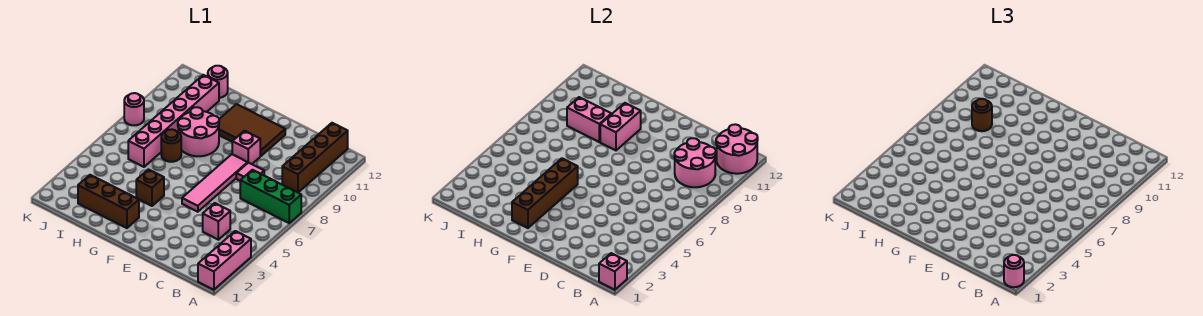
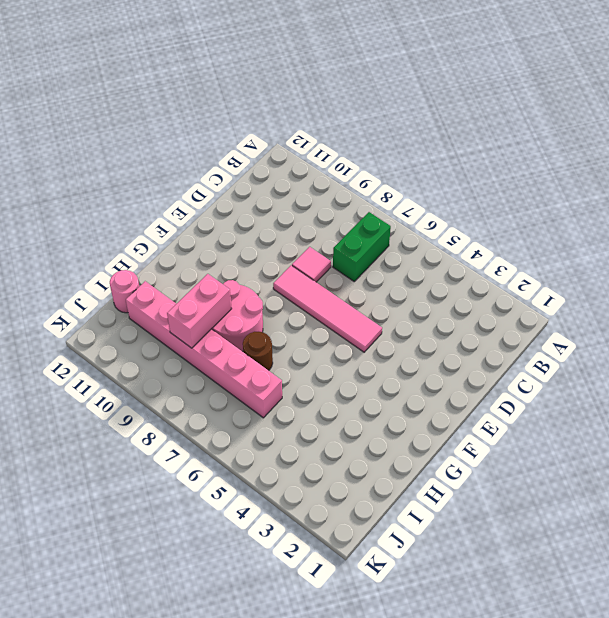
green brick B7:C7 level 1 -> green brick A7:C7 level 1
none -> pink brick A1:A3 level 1
none -> brown brick B9:B12 level 1
none -> pink brick C4 level 1

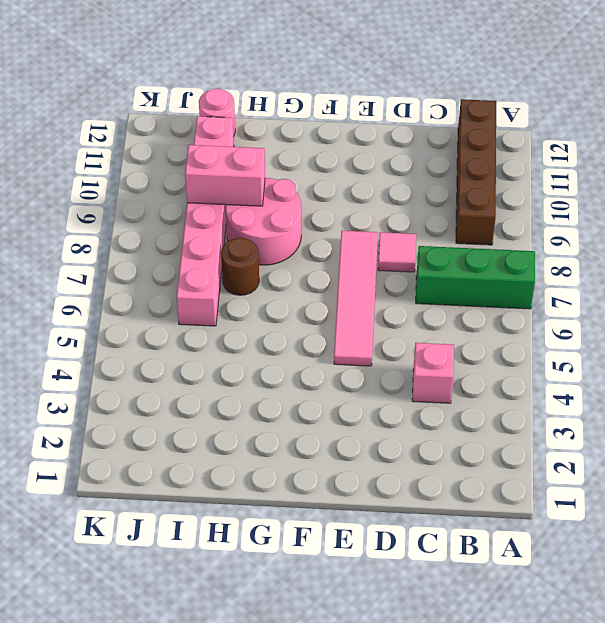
none -> pink brick A1:A3 level 1
none -> pink brick E9 level 1
none -> brown tile E10:G11 level 1

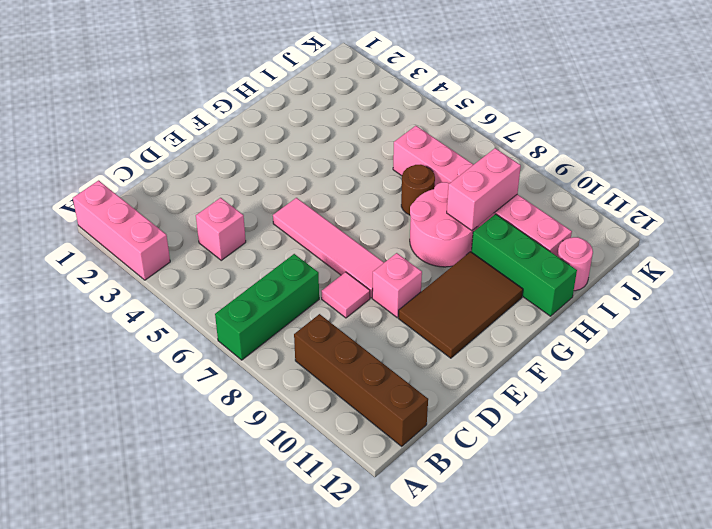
green brick H10:H12 level 1 -> none
none -> brown brick G2:I2 level 1
none -> brown brick G4 level 1
none -> pink round brick K8 level 1

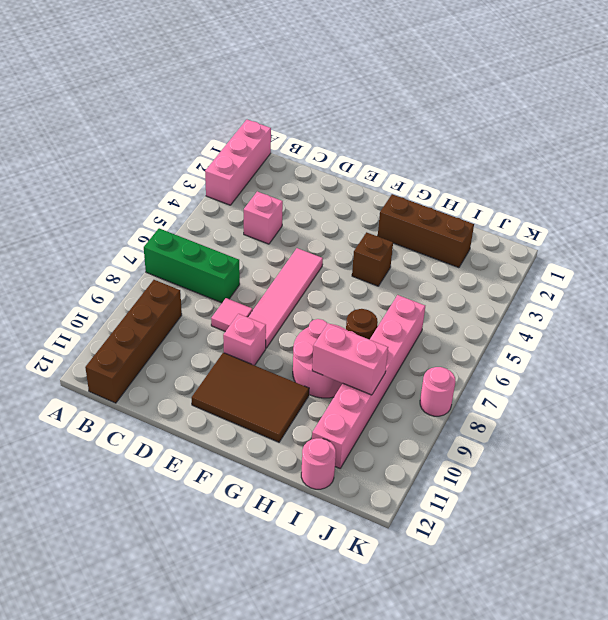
none -> pink brick A1 level 2
none -> pink round brick A11:B12 level 2
none -> pink round brick B9:C10 level 2

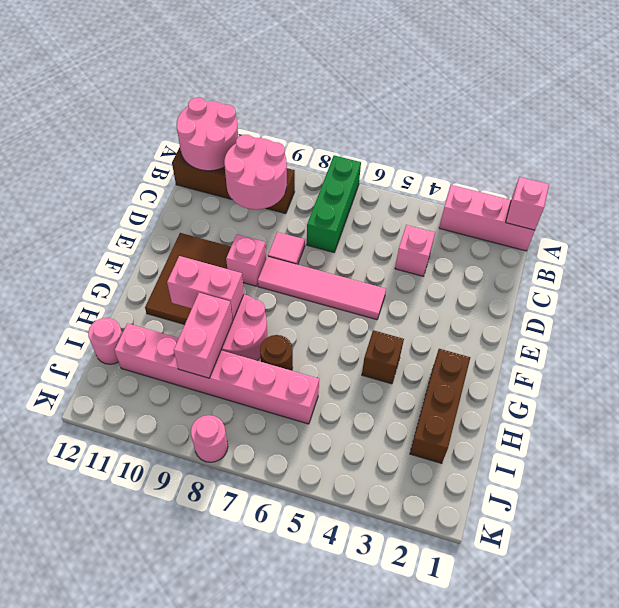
none -> brown brick G2:G5 level 2
none -> pink round brick A1 level 3
none -> brown round brick I9 level 3

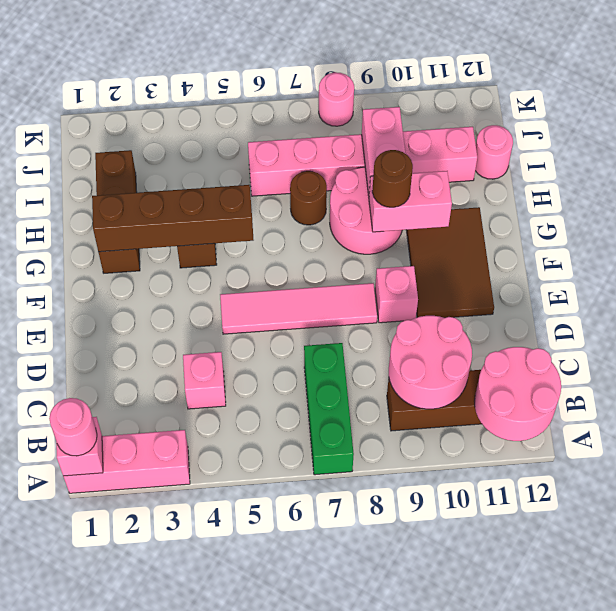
brown round brick G9 level 3 -> brown round brick I9 level 3
none -> pink tile D8 level 1

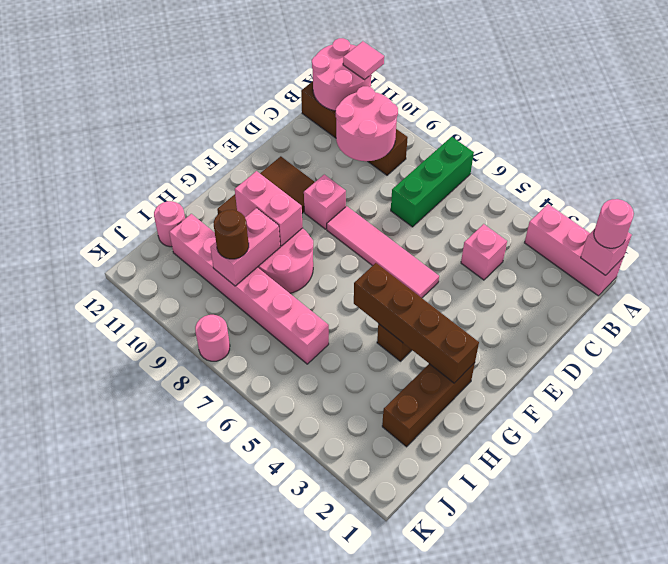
pink tile A11 level 3 -> pink tile D8 level 1
none -> brown round brick H7 level 1

